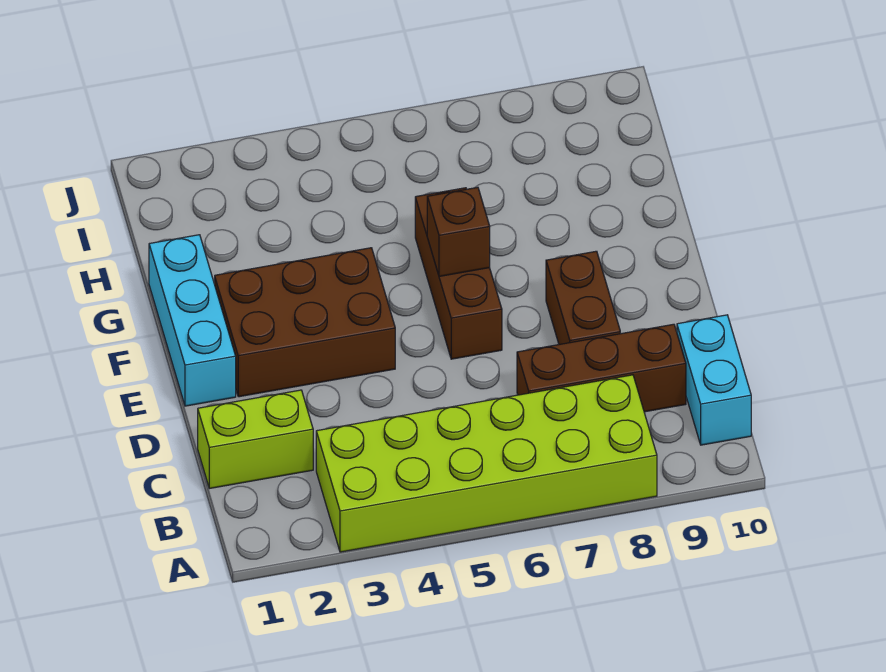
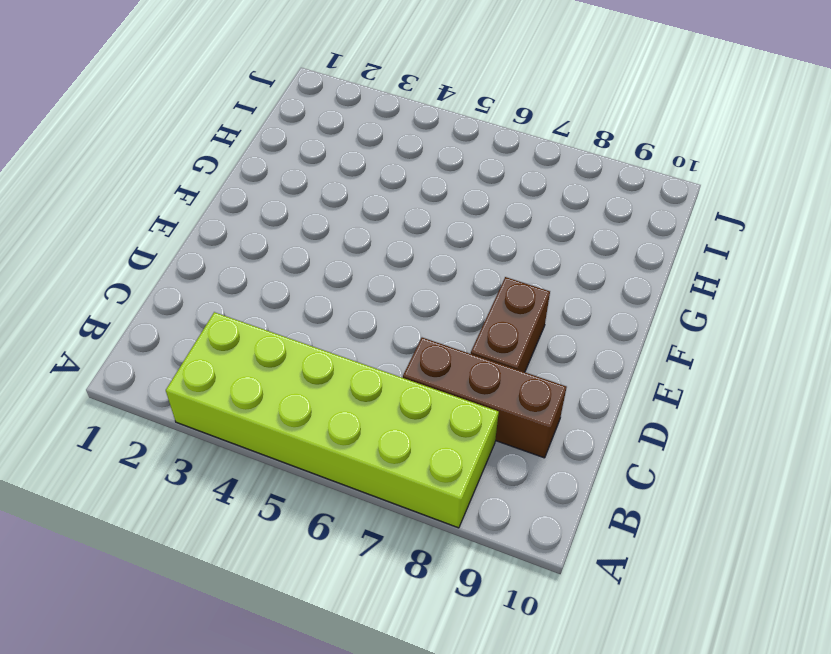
none -> cyan brick B10:C10 level 1
none -> lime brick C1:C2 level 1

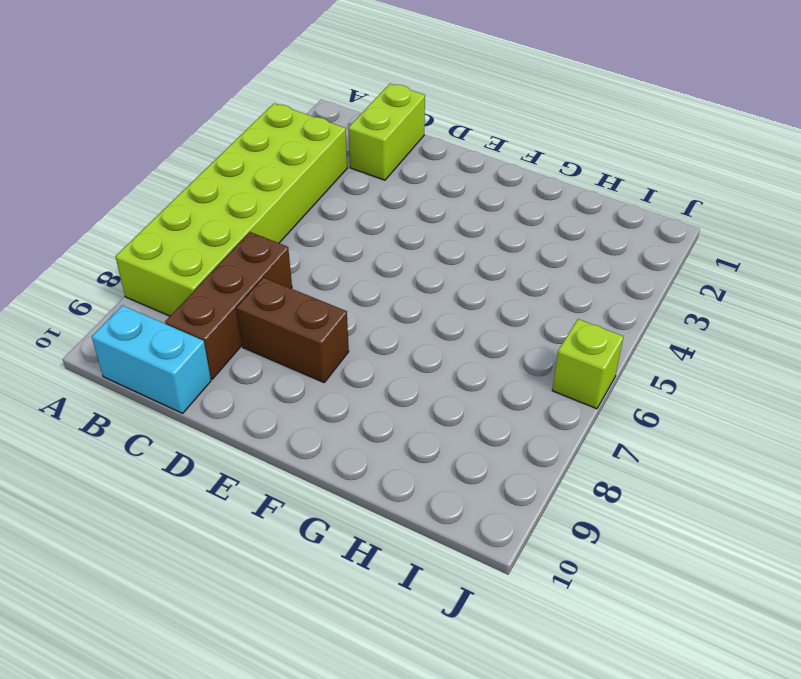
lime brick J6 level 1 -> none
none -> cyan brick E1:G1 level 1
none -> brown brick E2:F4 level 1

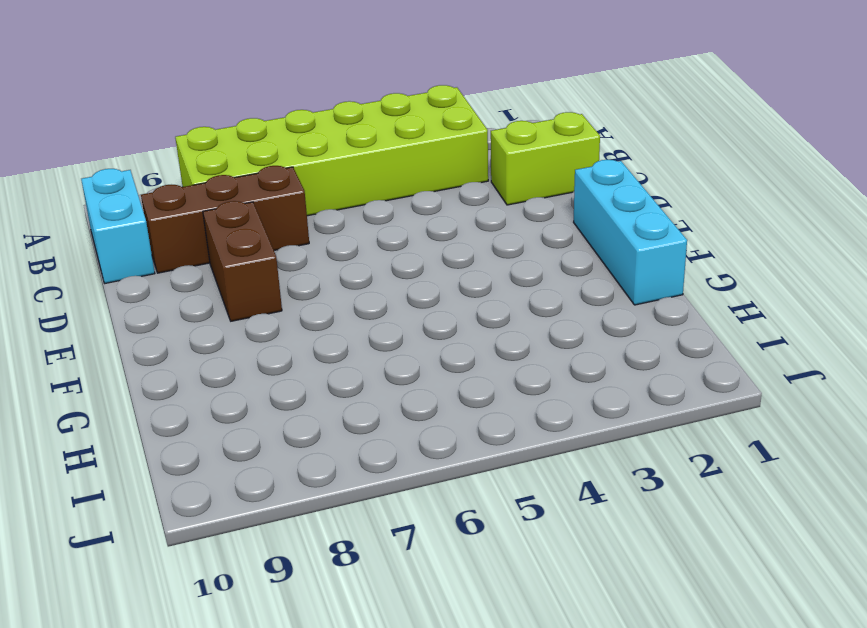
none -> brown brick E2:F4 level 1
none -> brown brick E6:G6 level 1

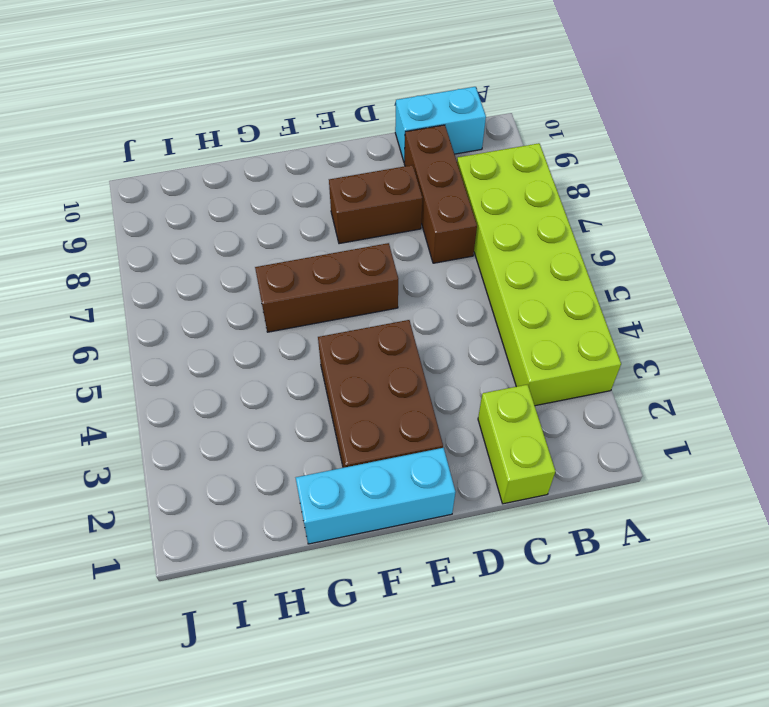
none -> brown brick F6 level 2

